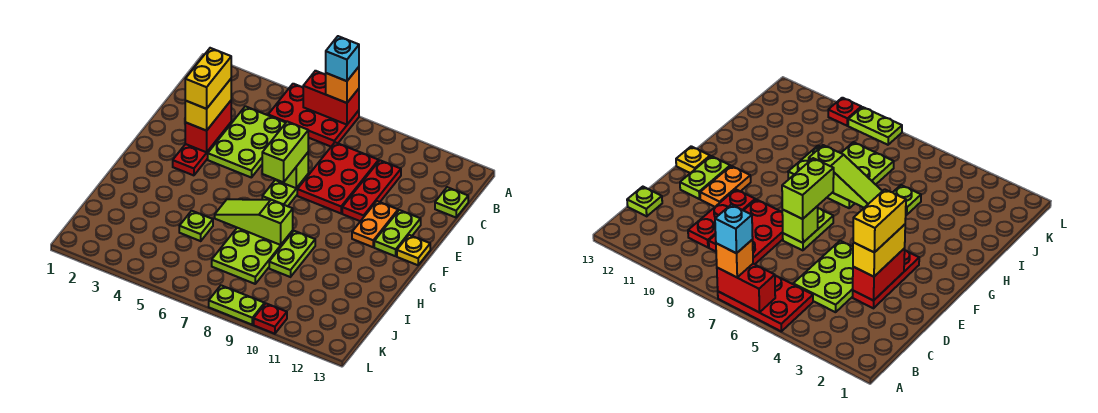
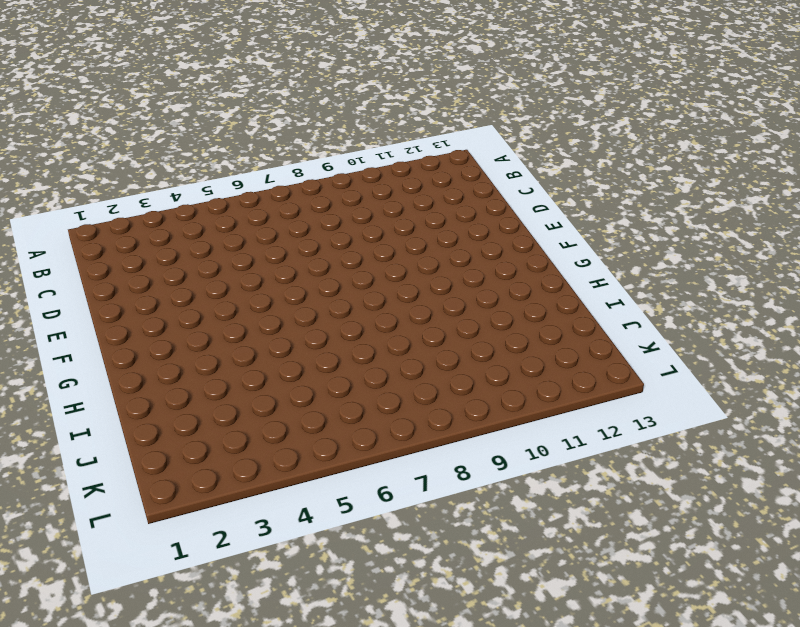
none -> red plate A5:B7 level 1
none -> lime plate C4:E5 level 1
none -> red plate C8:E9 level 1

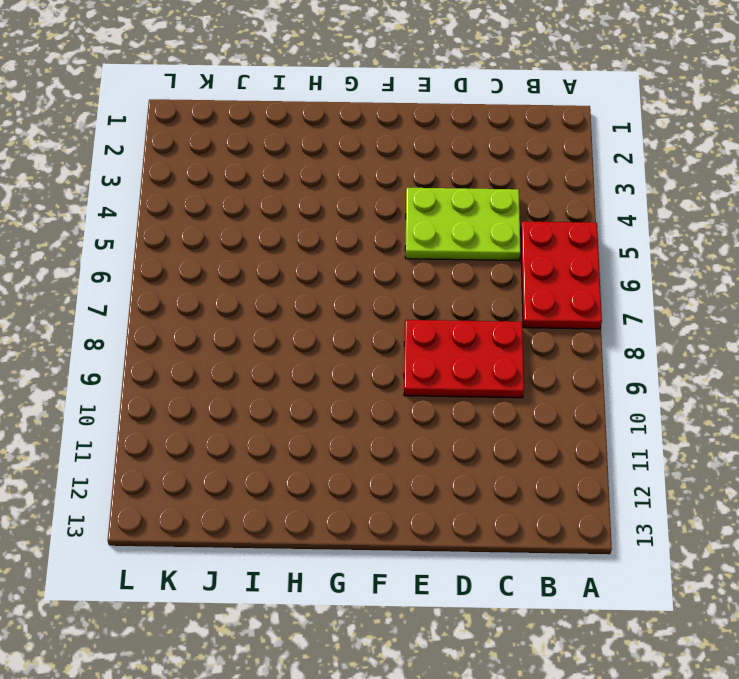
none -> red plate C10:E10 level 1
none -> lime plate C13 level 1
none -> red plate D3:F3 level 1

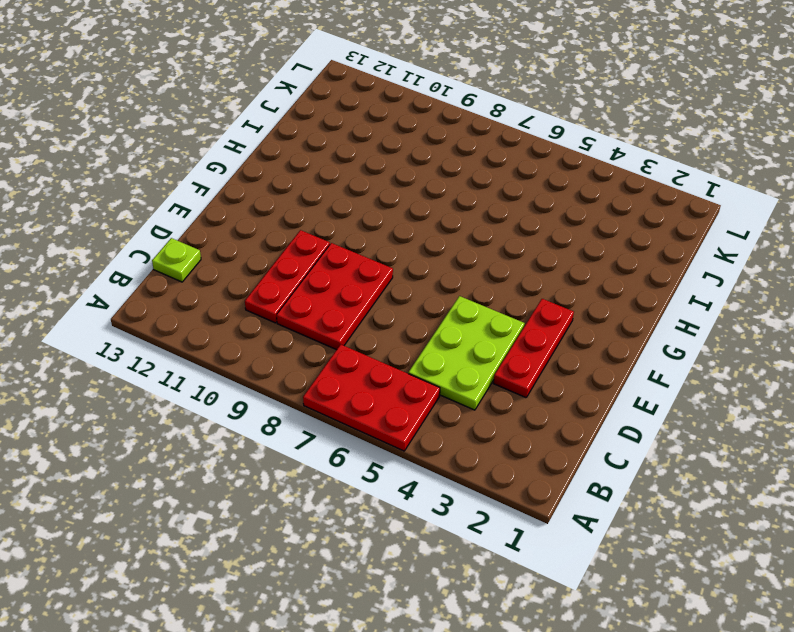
none -> lime plate E7:F7 level 1
none -> orange plate E11:F11 level 1
none -> lime plate E12:F12 level 1

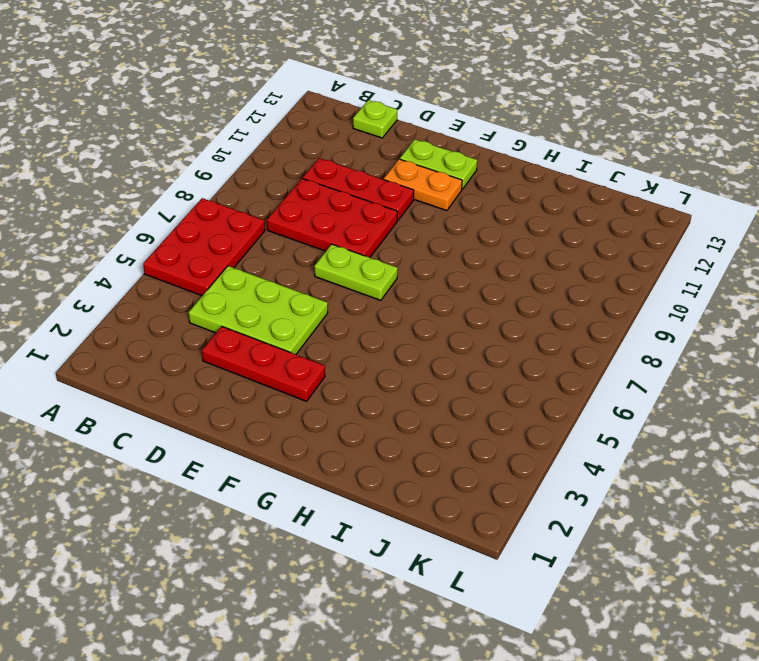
none -> yellow plate F13 level 1
none -> lime plate H7:J8 level 1
none -> lime plate H9:I9 level 1

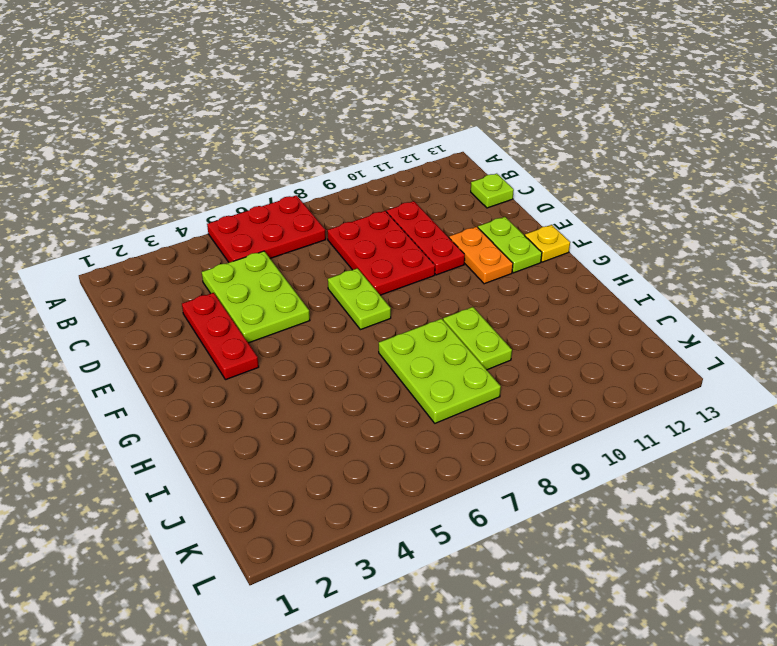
none -> lime plate I5 level 1
none -> lime plate L8:L9 level 1
none -> red plate L10 level 1

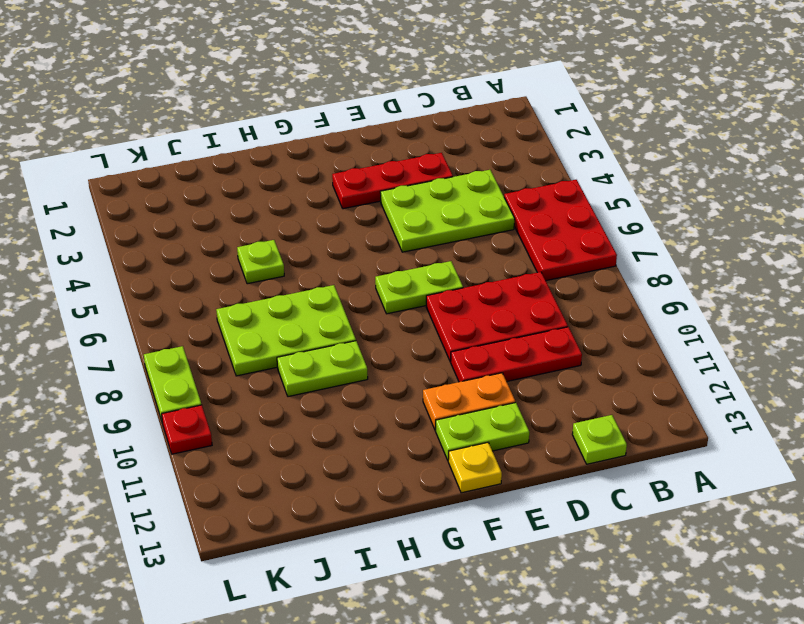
none -> red brick A6:A7 level 2
none -> red brick D3:E3 level 2
none -> lime brick E7 level 2

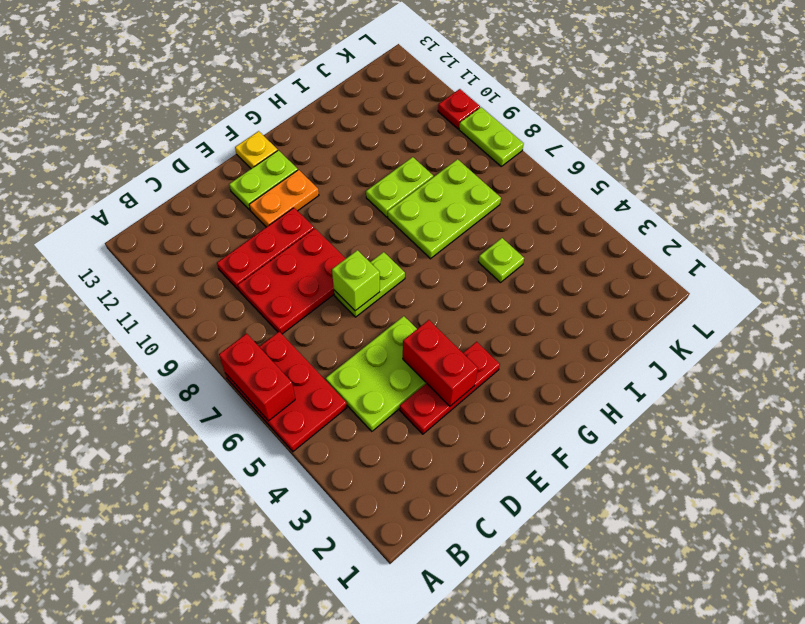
red brick E3:E4 level 2 -> red brick D3:E3 level 2
none -> lime plate C13 level 1
none -> lime slope H6:H8 level 2 top 8
none -> orange brick A7 level 3

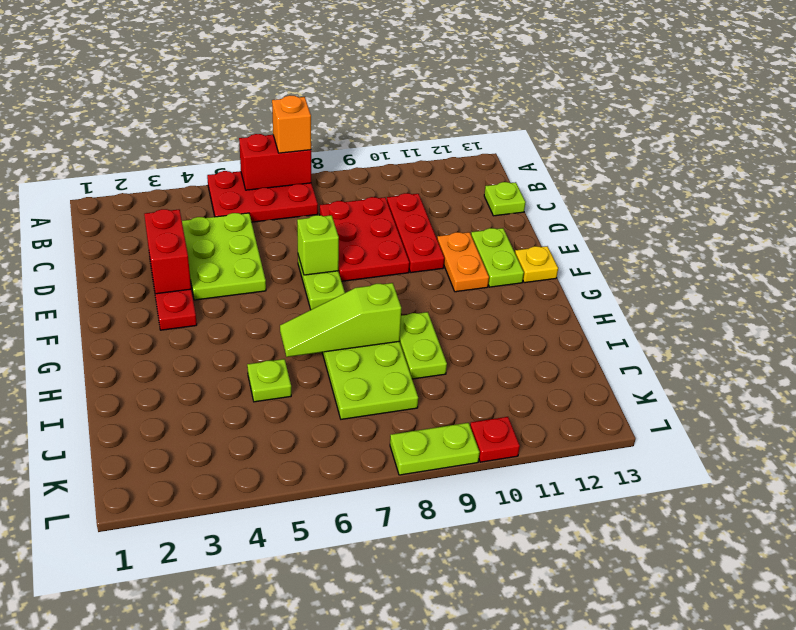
none -> yellow brick D3:E3 level 3
none -> lime brick E7:F7 level 3
none -> cyan brick A7 level 4

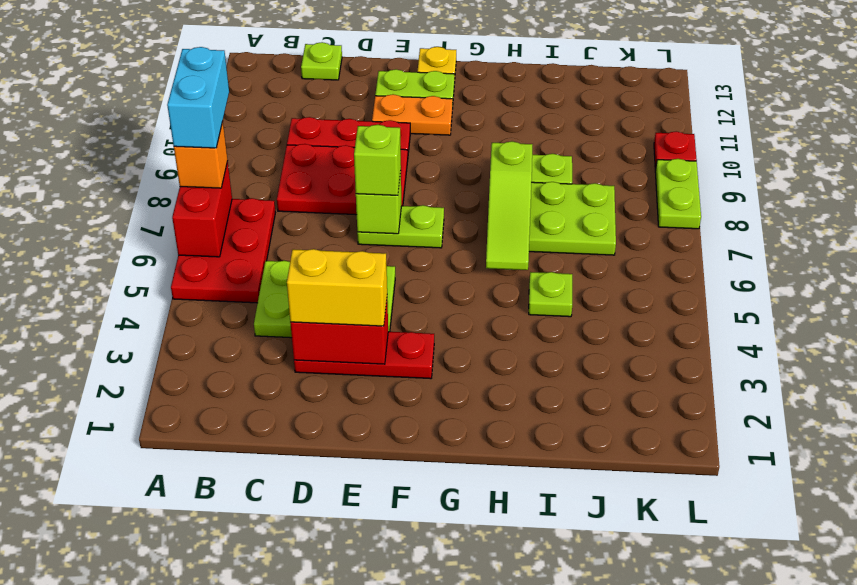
cyan brick A7:A8 level 4 -> cyan brick A7 level 4
lime brick E7 level 3 -> lime brick E7:F7 level 3
none -> yellow brick D3:E3 level 4

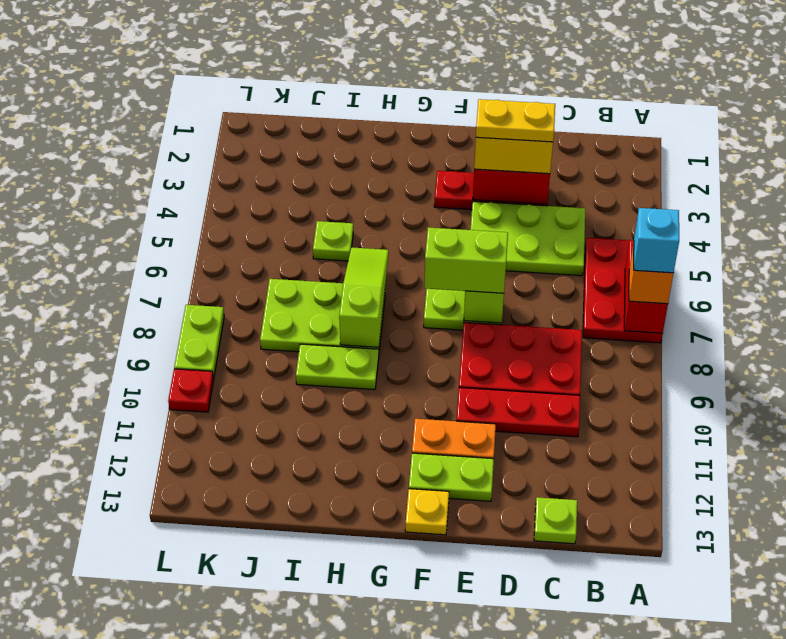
yellow plate D3:E3 level 4 -> yellow brick D3:E3 level 4

